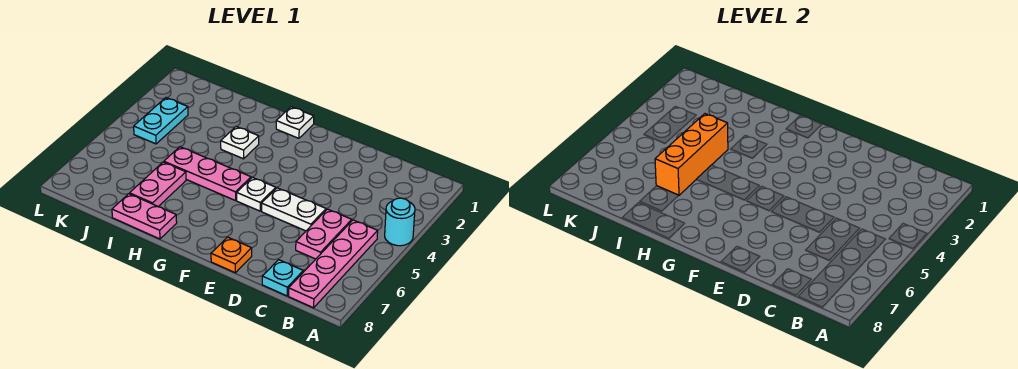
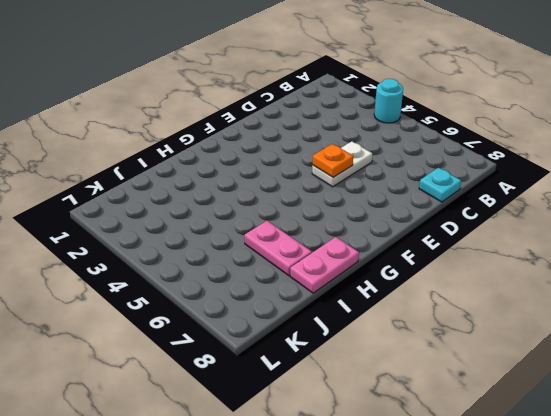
orange plate E5 level 2 -> orange plate E8 level 1
none -> pink plate B5:B8 level 1
none -> pink plate C5:C6 level 1
none -> white plate F5 level 1

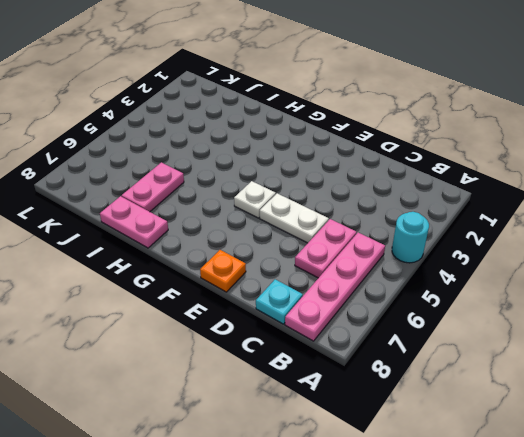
none -> white plate G1 level 1
none -> pink plate G5:I5 level 1
none -> white plate H3 level 1

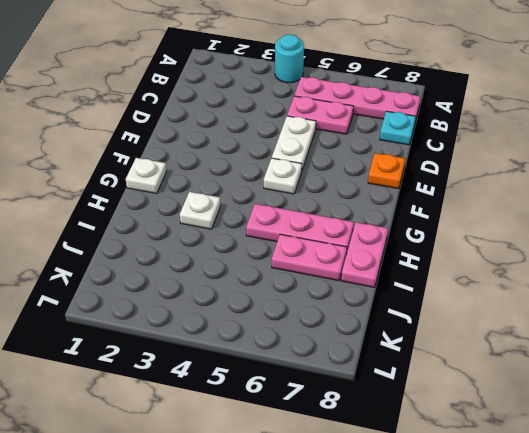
pink plate H5:H7 level 1 -> pink plate G5:I5 level 1
none -> cyan plate K3:K4 level 1
none -> orange brick I4:I6 level 2

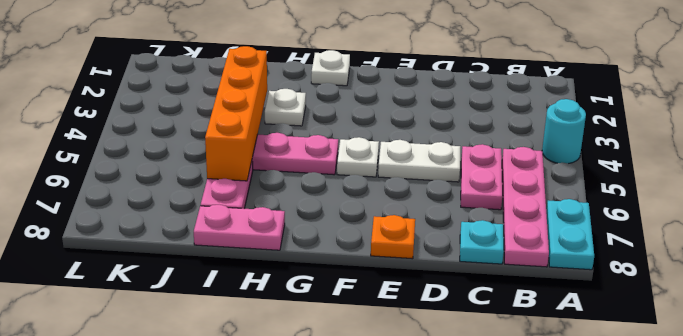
cyan plate A7:A8 level 1 -> cyan plate K3:K4 level 1
orange brick I3:I6 level 2 -> orange brick I4:I6 level 2

